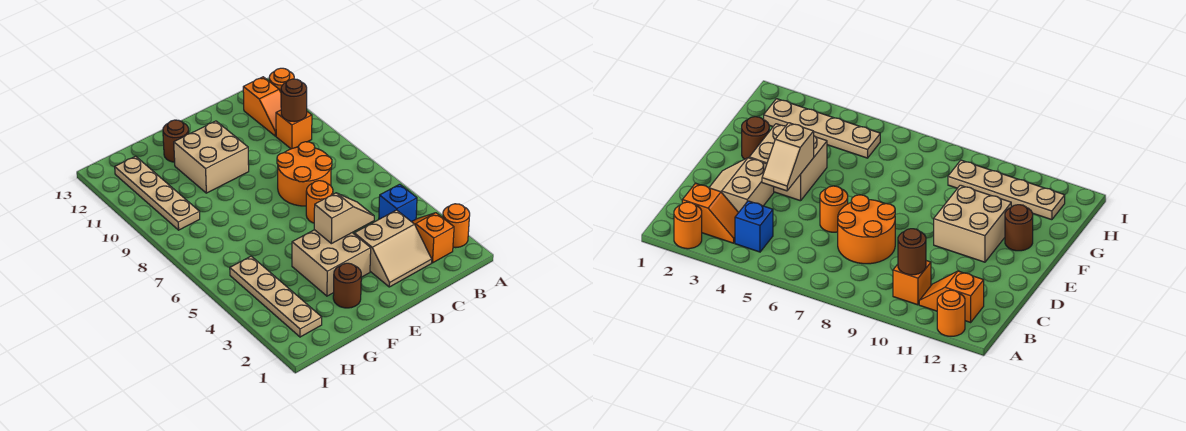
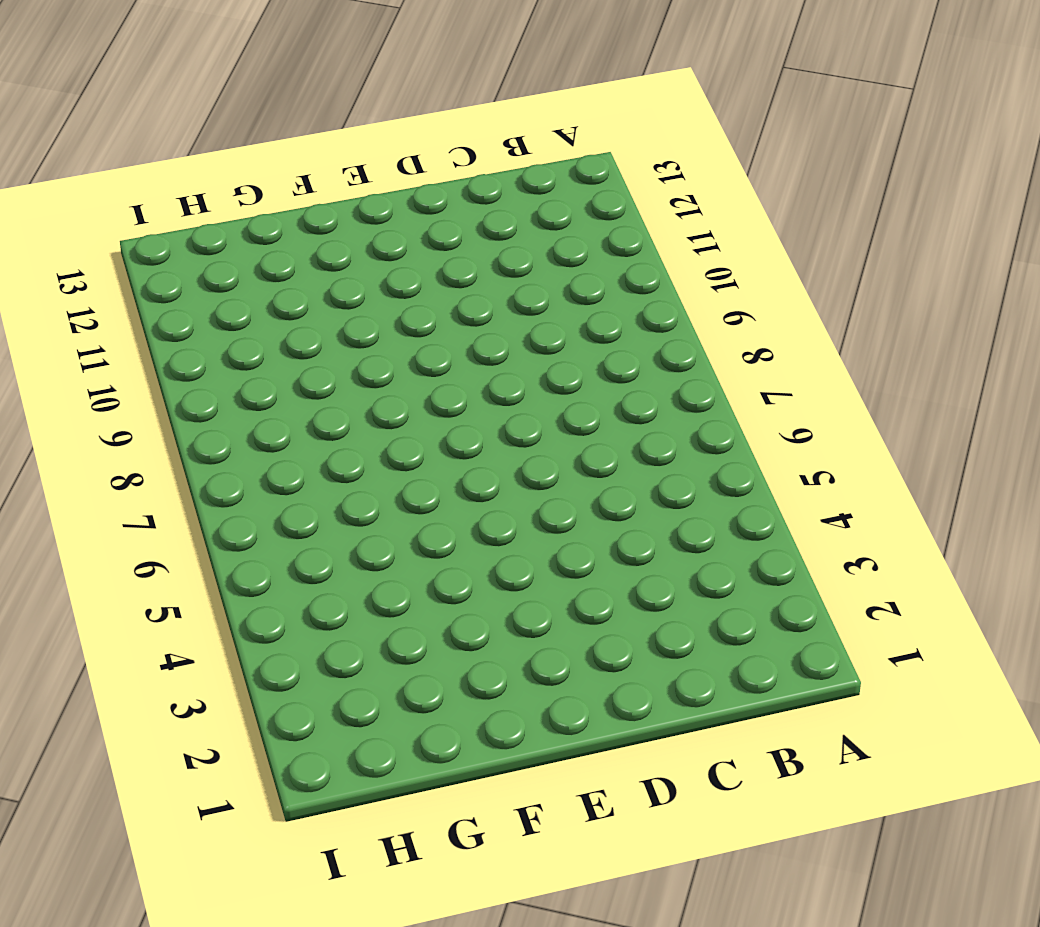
none -> orange round brick A2 level 1
none -> orange round brick A12 level 1
none -> orange slope B2:B3 level 1 top 2

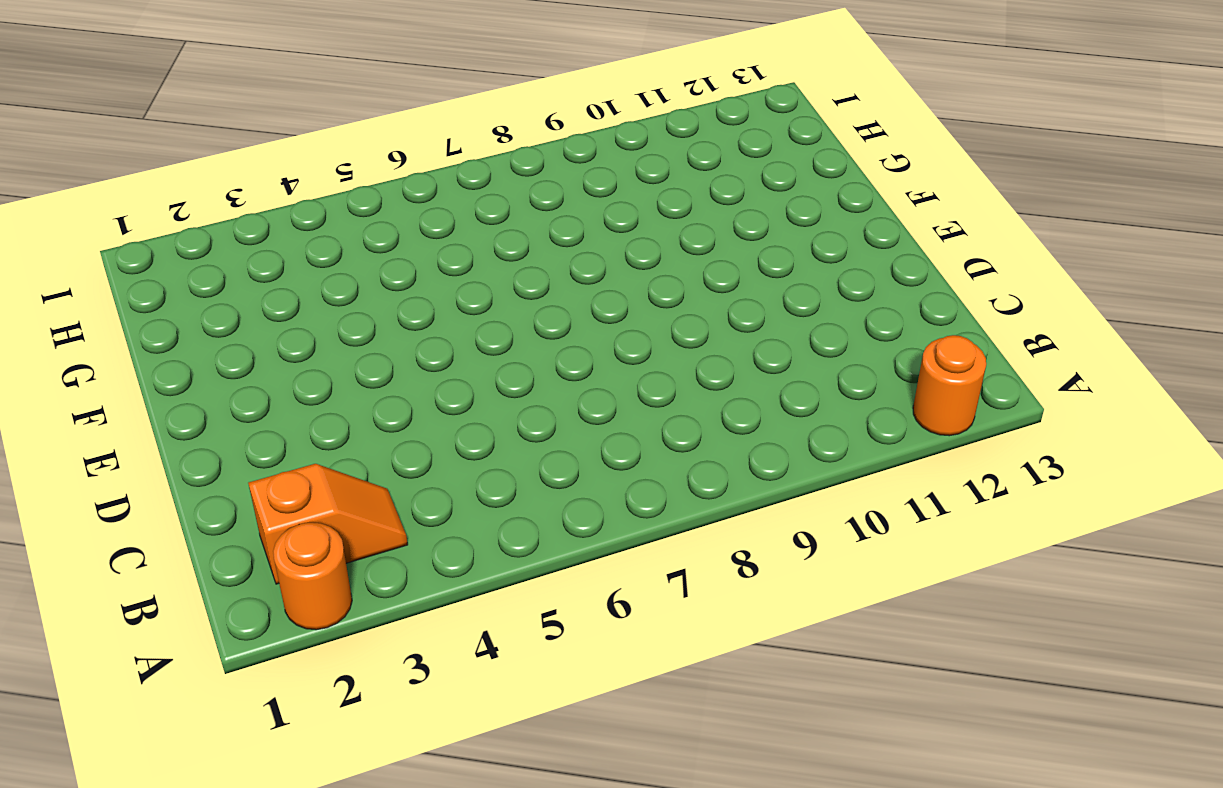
none -> blue brick B4 level 1
none -> orange brick B10 level 1
none -> orange slope B11:B12 level 1 top 12

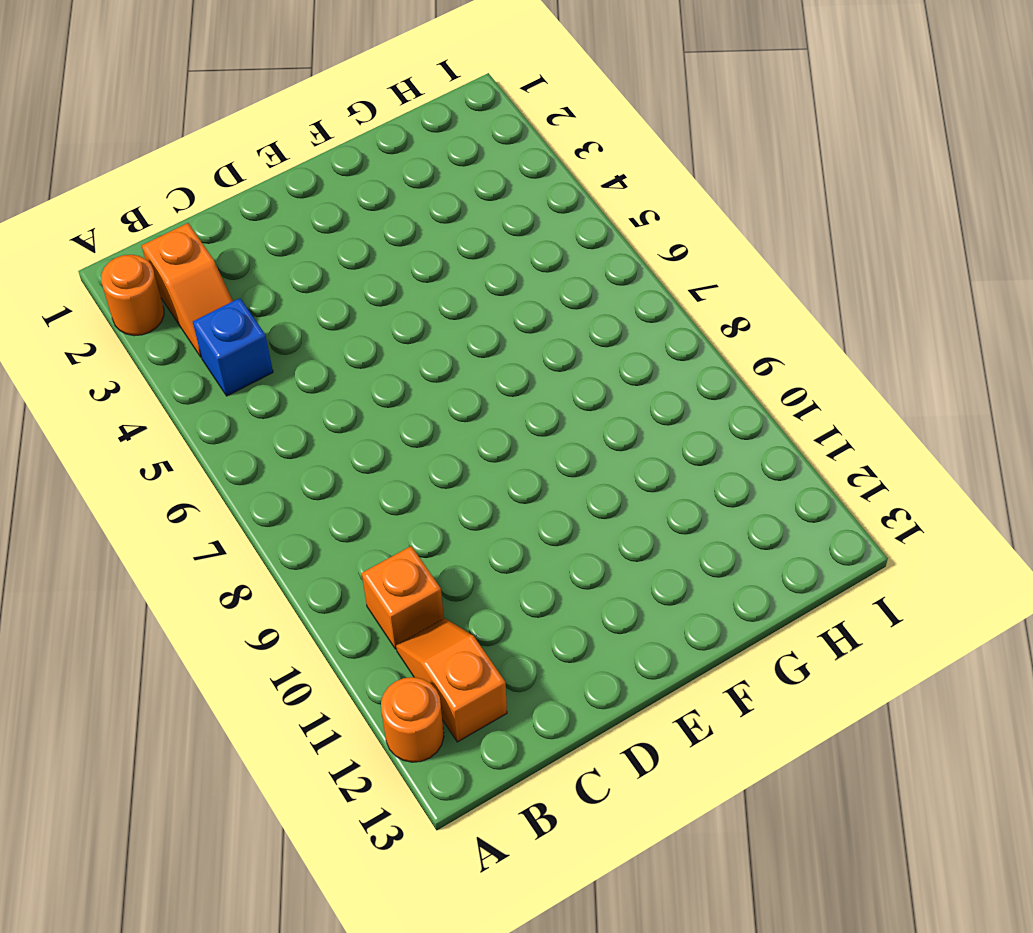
none -> tan slope C2:D3 level 1 top 3
none -> orange round brick C7:D8 level 1
none -> orange round brick D6 level 1

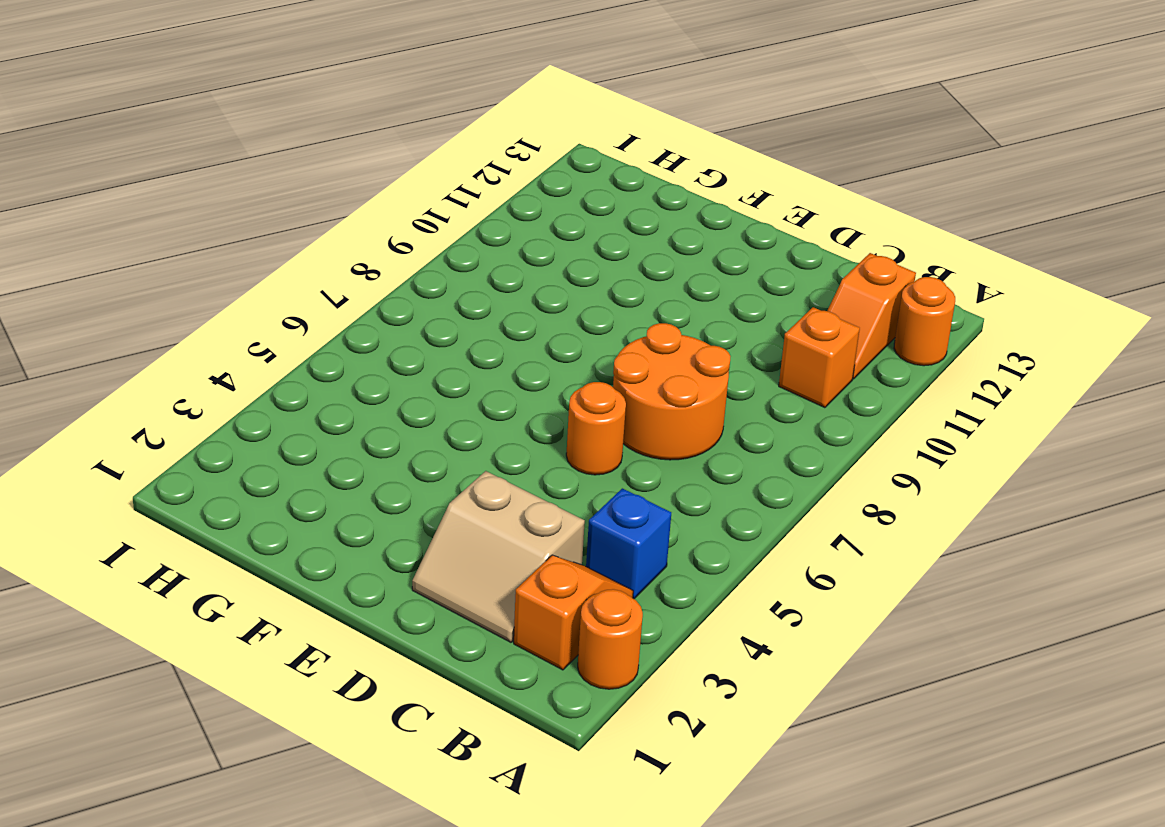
none -> tan brick E3:F4 level 1
none -> tan brick E10:F11 level 1
none -> brown round brick F2 level 1

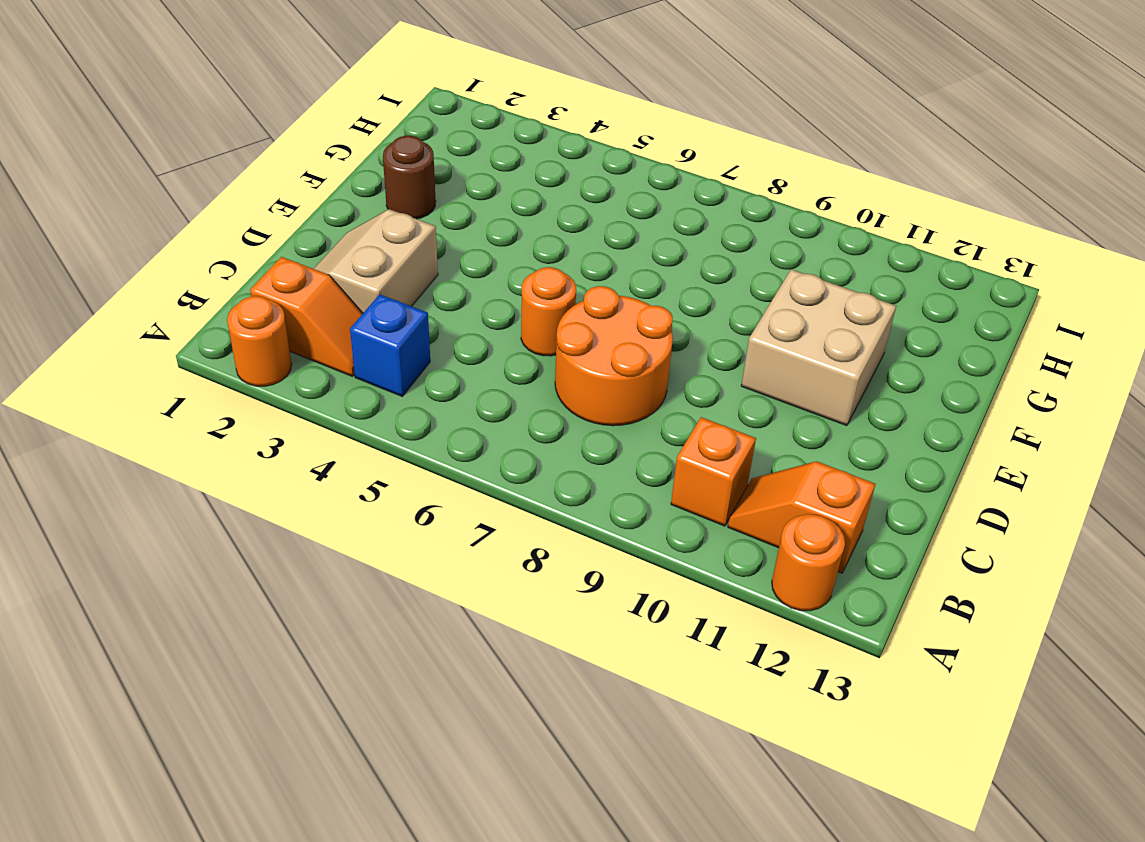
none -> tan brick E3:F4 level 1
none -> brown round brick F12 level 1
none -> tan plate H2:H5 level 1

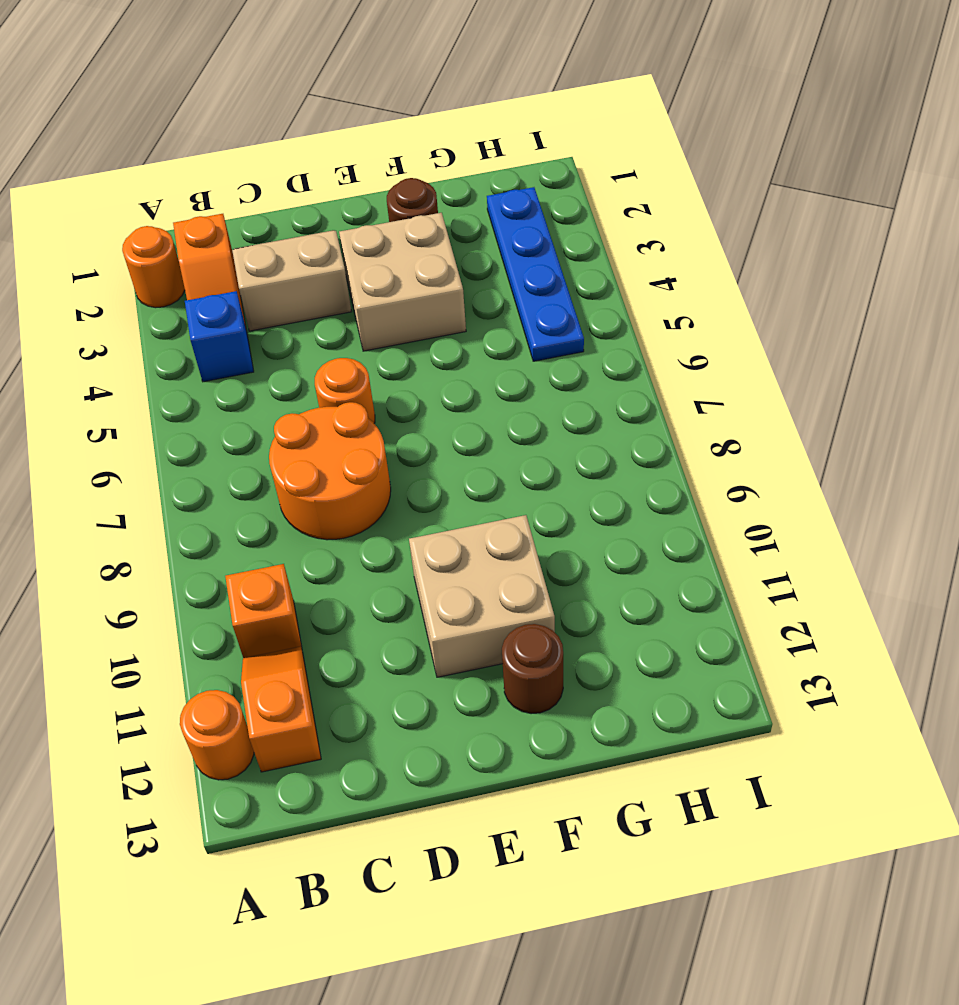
blue plate H2:H5 level 1 -> tan plate H2:H5 level 1
none -> tan plate H9:H12 level 1
none -> brown round brick B10 level 2
none -> tan slope D4:E4 level 2 top E

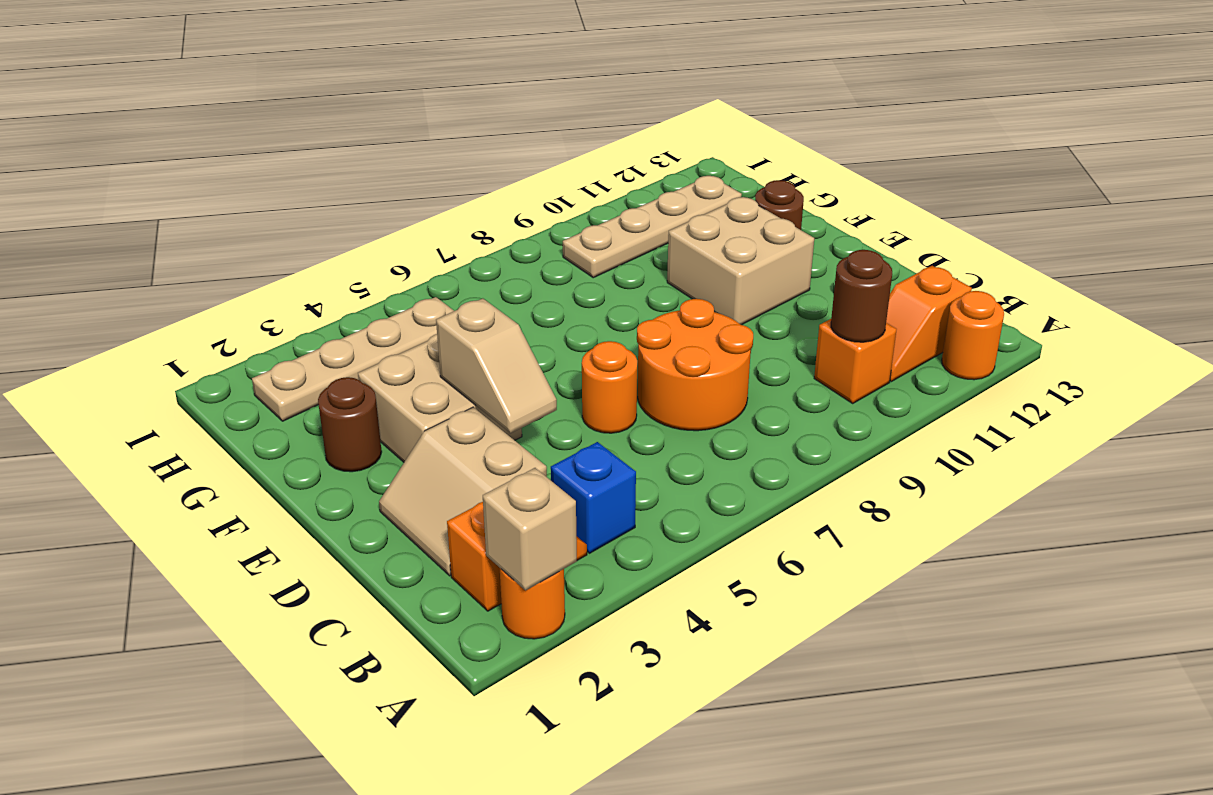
tan brick A2 level 2 -> none

